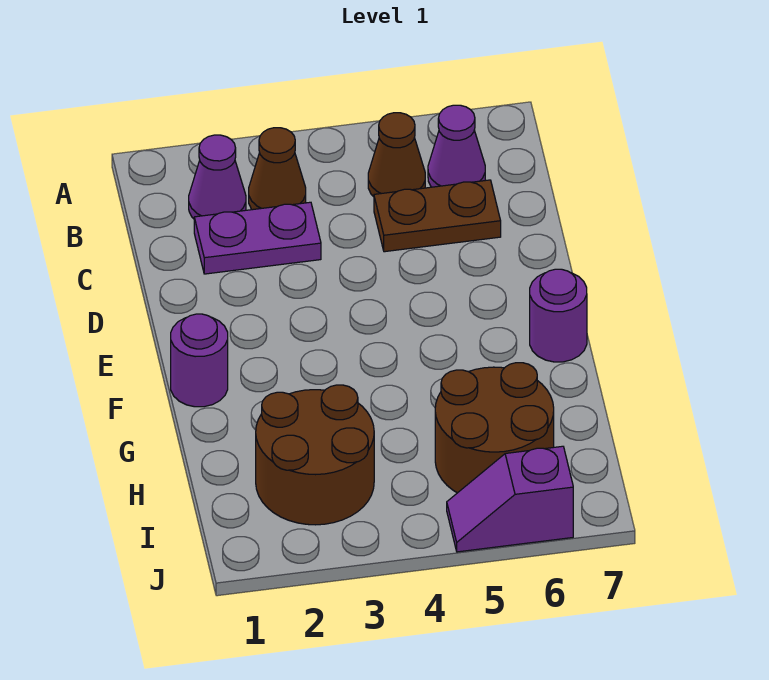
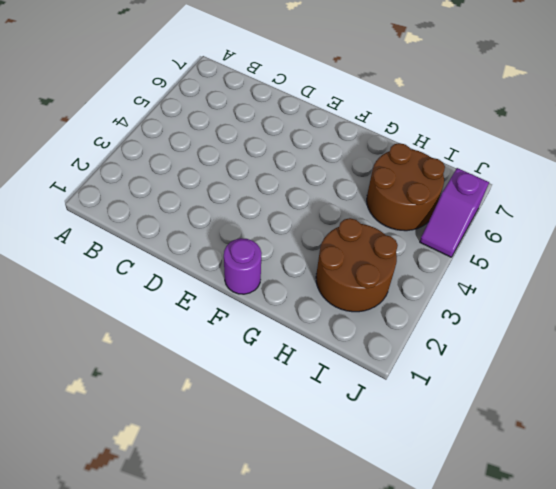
none -> purple cone B2 level 1
none -> brown cone B3 level 1

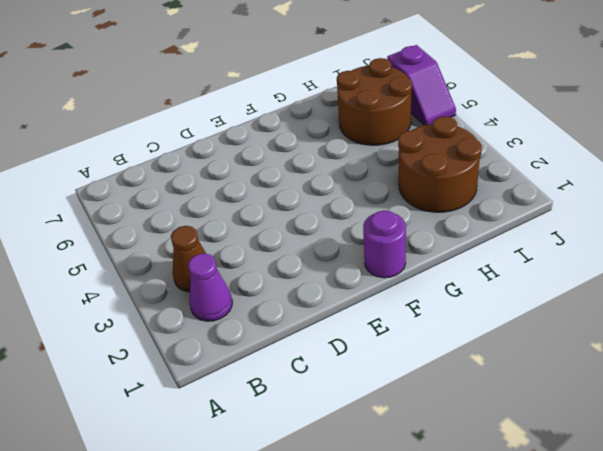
none -> brown cone B5 level 1
none -> purple cone B6 level 1

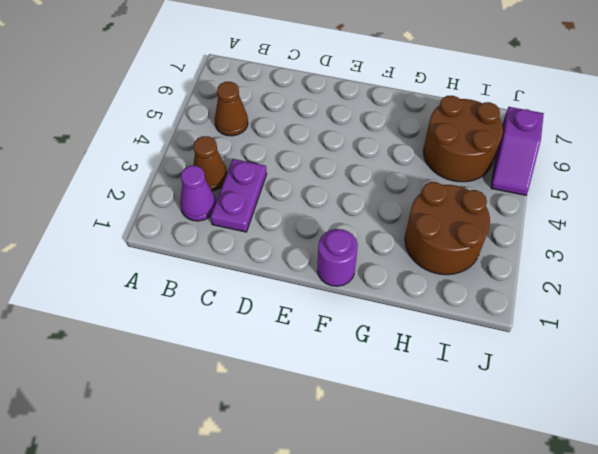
none -> purple cone B6 level 1
none -> brown plate C5:C6 level 1

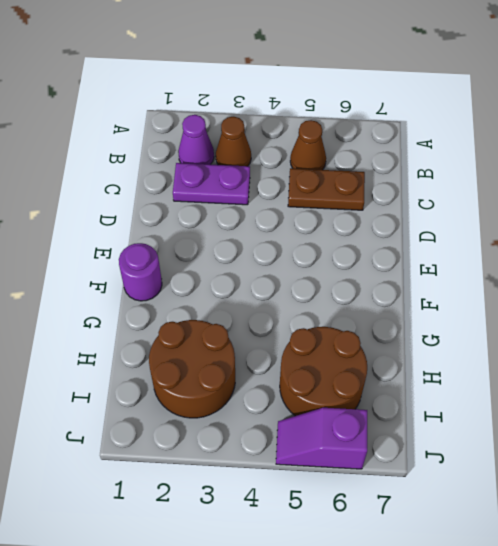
none -> purple cone B6 level 1
none -> purple round brick F7 level 1

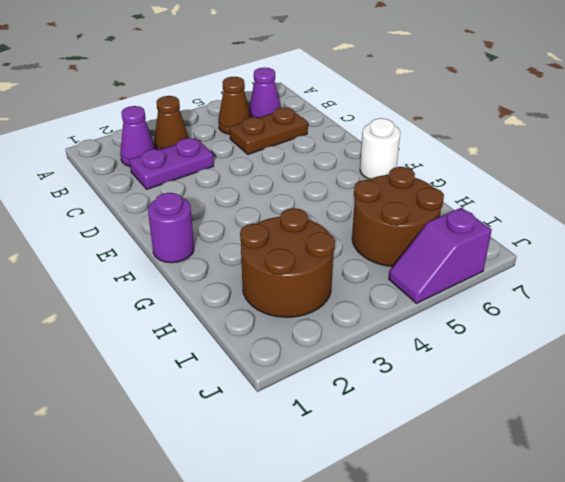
white round brick F7 level 1 -> purple round brick F7 level 1

